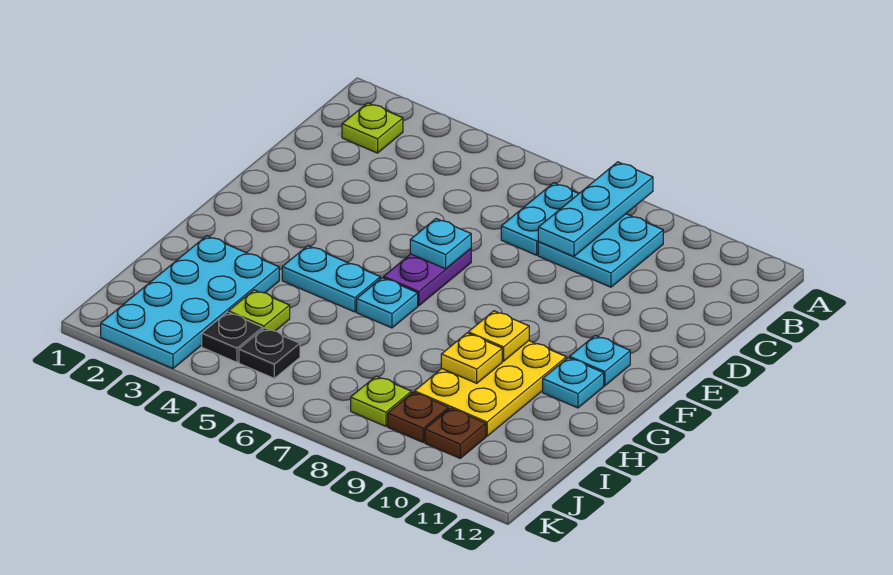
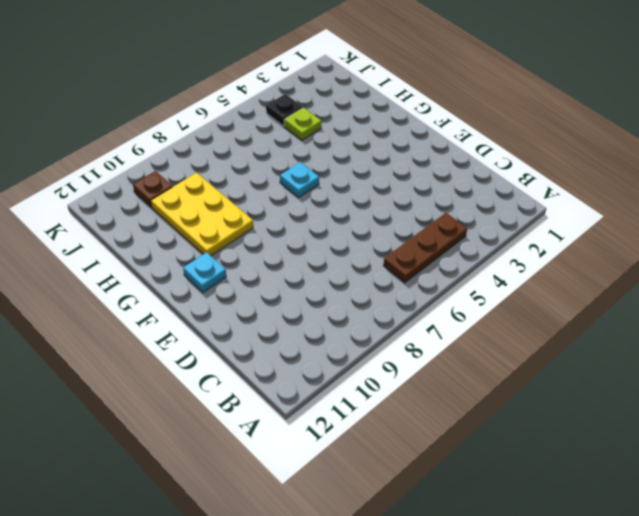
brown plate B4:B6 level 1 -> none
none -> lime plate B2 level 1
none -> cyan plate B7:C7 level 1
none -> cyan plate B8:C9 level 1

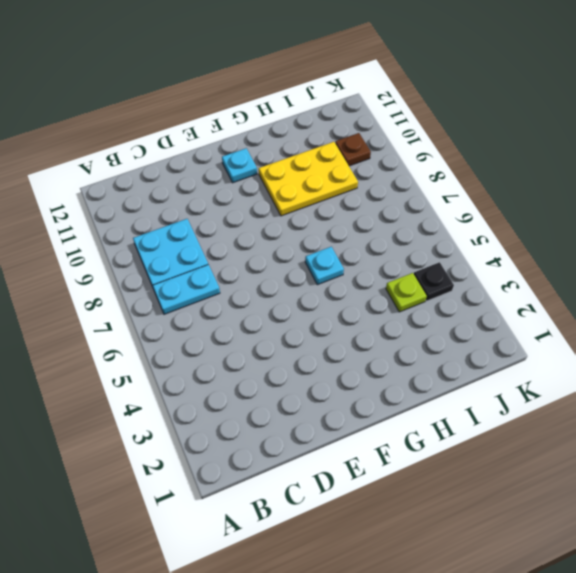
none -> lime plate B2 level 1
none -> purple plate E6:F6 level 1
none -> cyan plate G4:G5 level 1

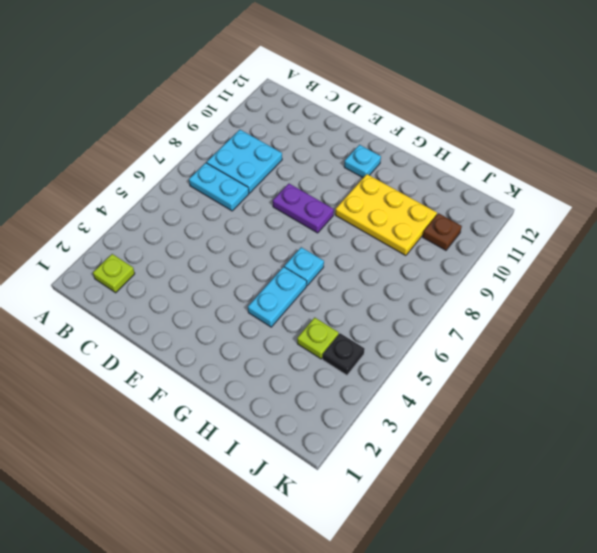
purple plate E8:F8 level 1 -> purple plate E6:F6 level 1
none -> cyan plate G11 level 1
none -> cyan plate H2:K3 level 1
none -> black plate J5 level 1

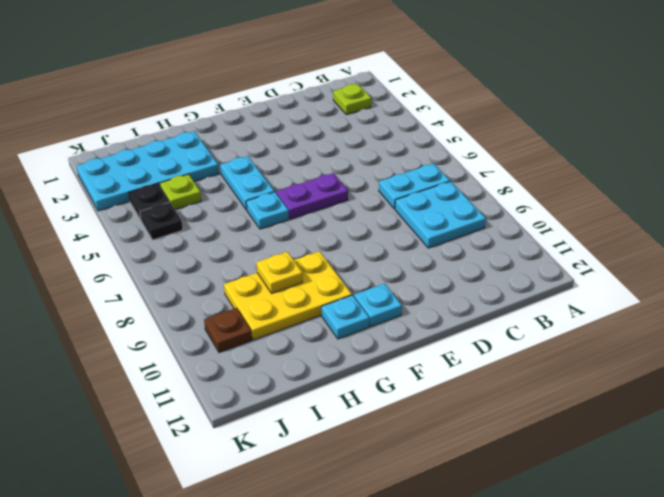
none -> lime plate J8 level 1
none -> brown plate J9 level 1
none -> cyan plate A8:C8 level 2

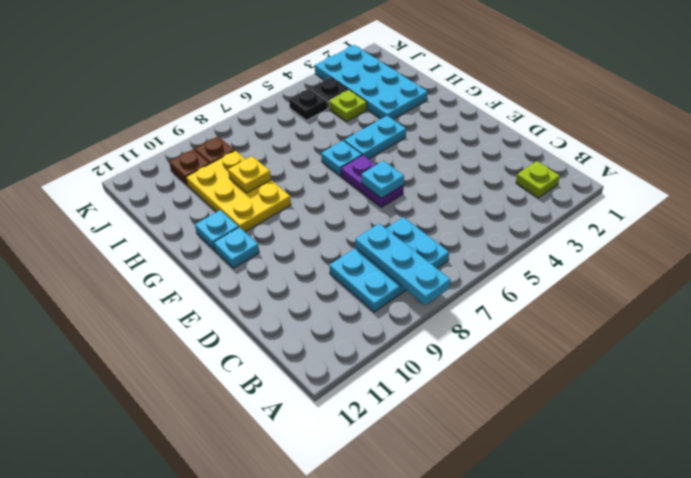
none -> lime plate J8 level 1
none -> yellow plate G9 level 2

